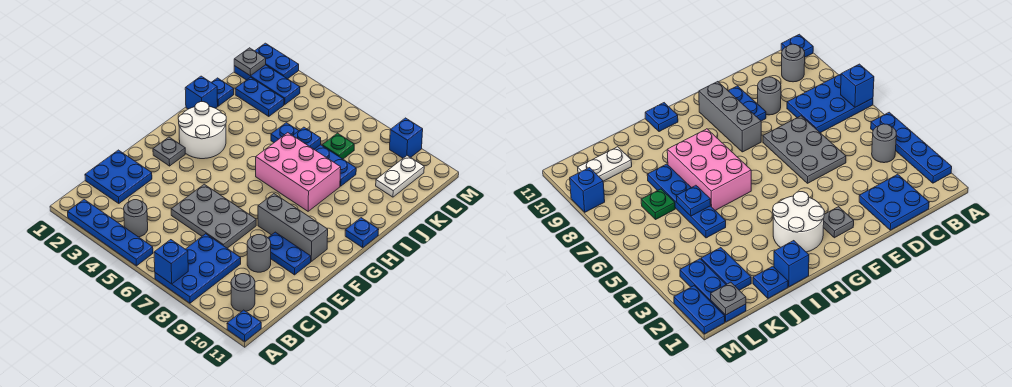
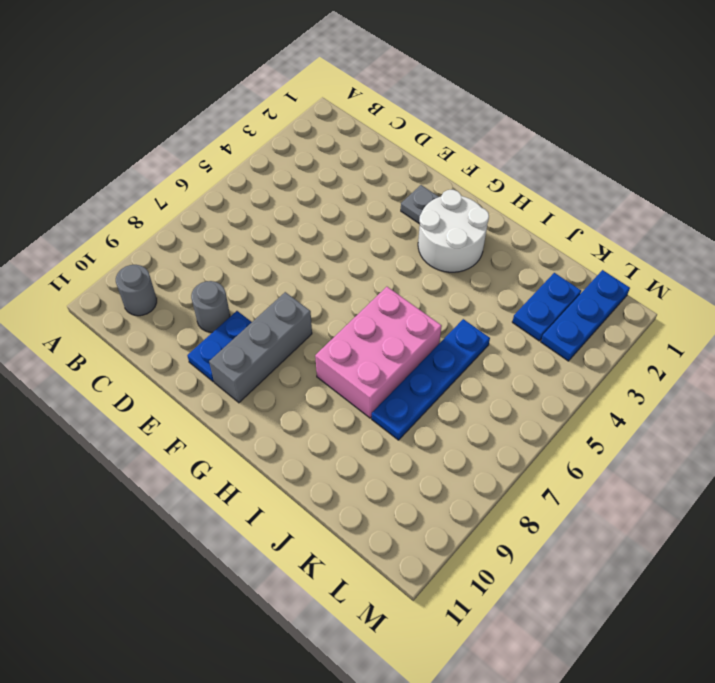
none -> blue plate A2:A5 level 1
none -> blue plate A7:C8 level 1
none -> blue plate A11 level 1

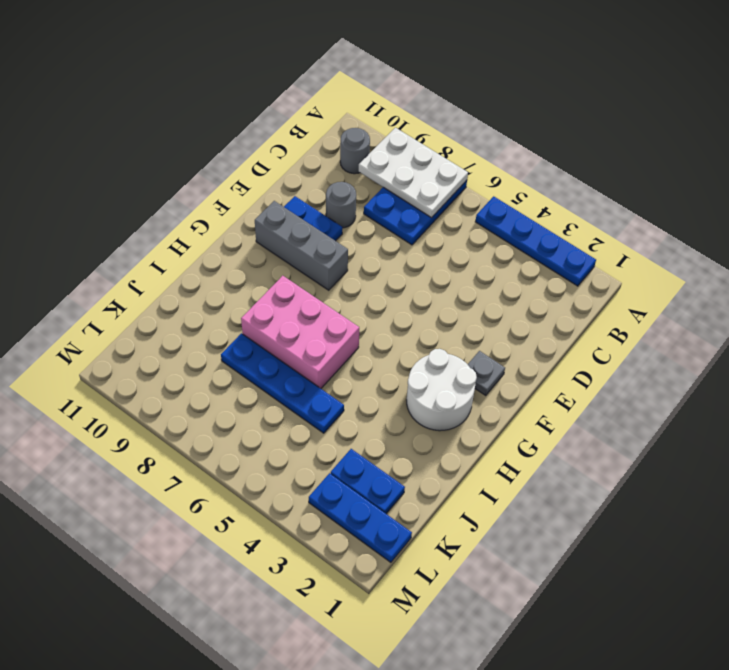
white plate A7:B9 level 2 -> blue brick A7 level 2
none -> blue plate A11 level 1
none -> grey round brick B4 level 1
none -> blue plate C1:D2 level 1

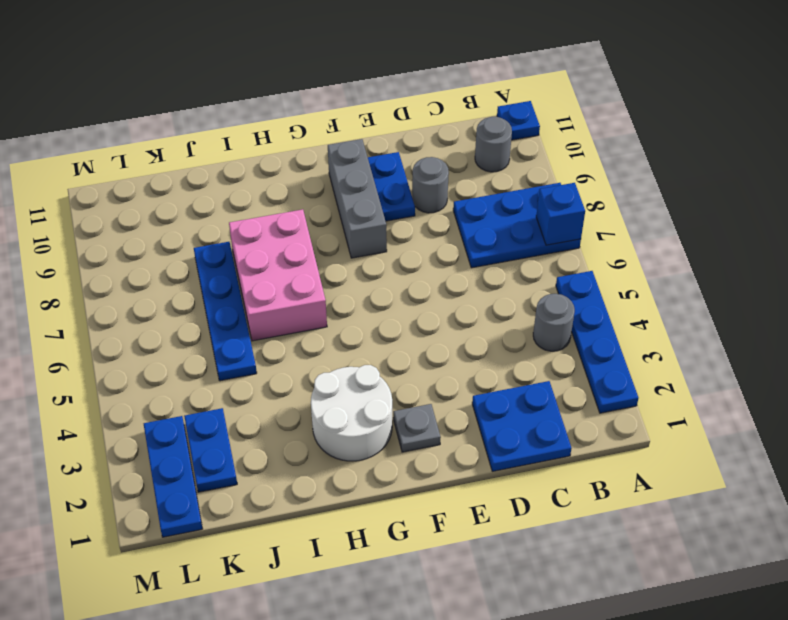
none -> grey plate D5:E7 level 1
none -> blue plate H11 level 1
none -> blue brick I1 level 1

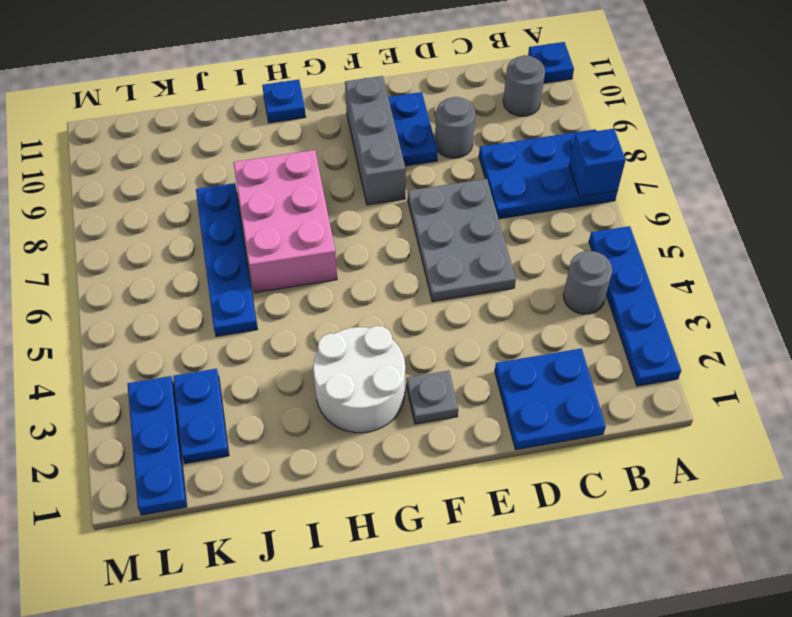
none -> blue brick I1 level 1
none -> blue plate J1 level 1
none -> green plate K7 level 1

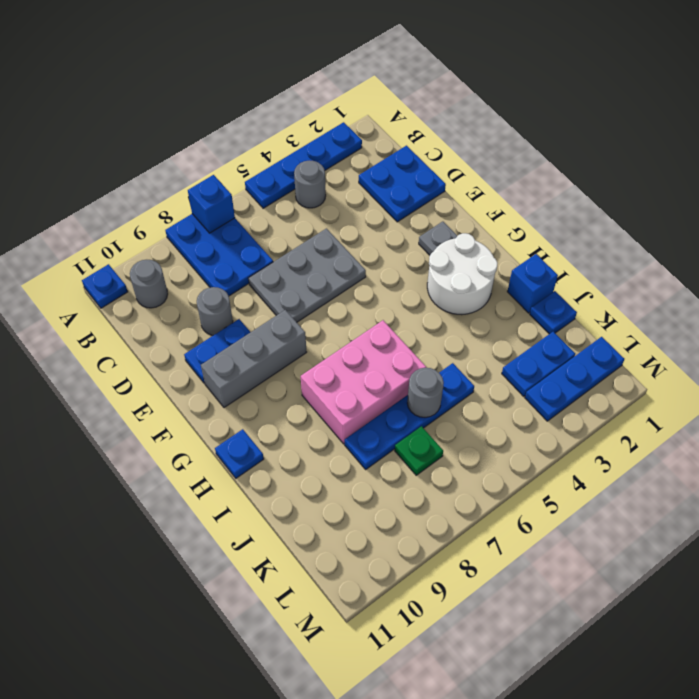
grey round brick J6 level 2 -> blue plate J6 level 2
none -> white plate K10:L10 level 1
none -> blue plate M1:M2 level 1
none -> blue brick M9 level 1

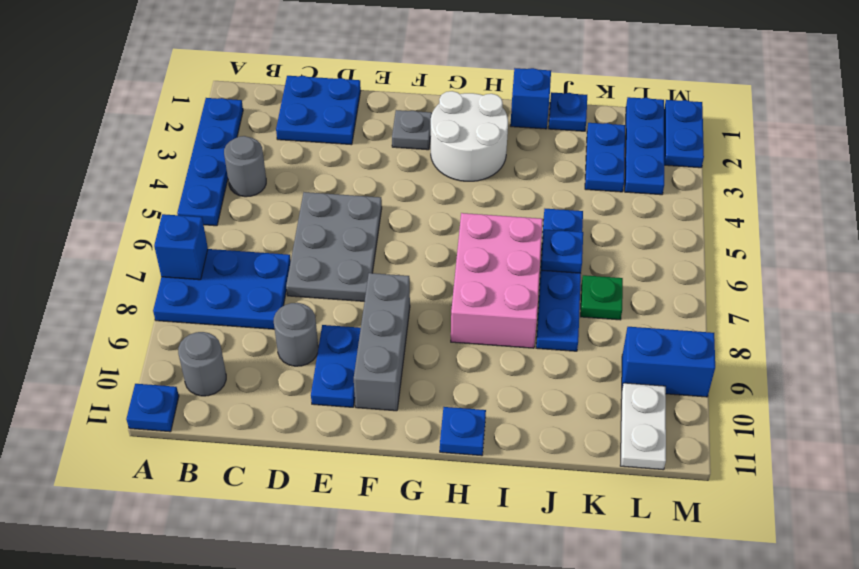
blue brick L9:M9 level 1 -> blue brick M9 level 1
white plate L10:L11 level 1 -> white plate K10:L10 level 1
none -> grey plate L1 level 2

